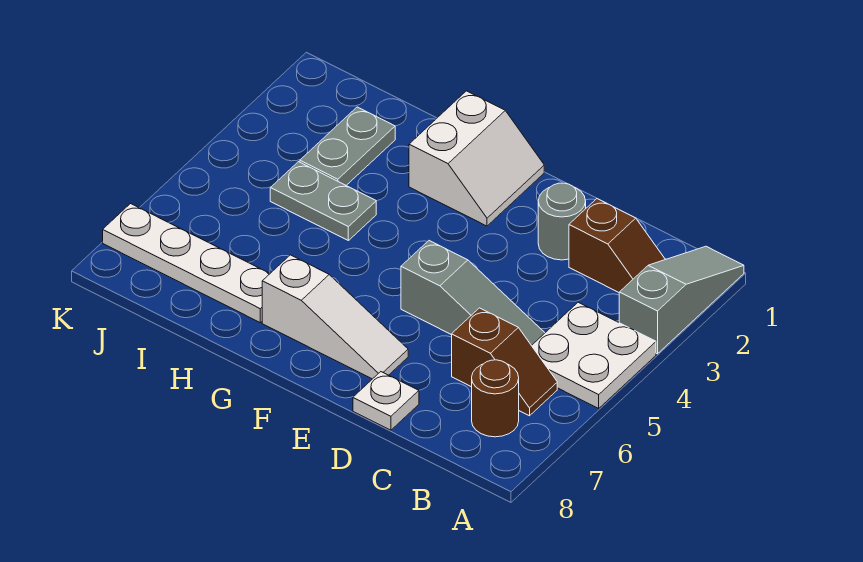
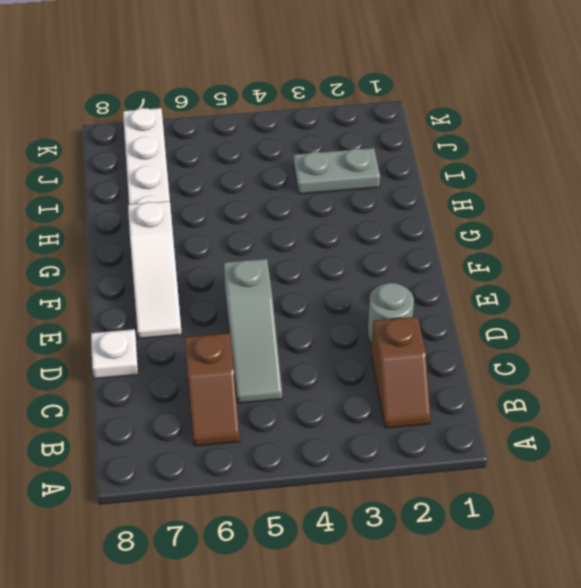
none -> grey slope A1:A3 level 1 top 3
none -> white plate A4:B5 level 1
none -> brown round brick B7 level 1

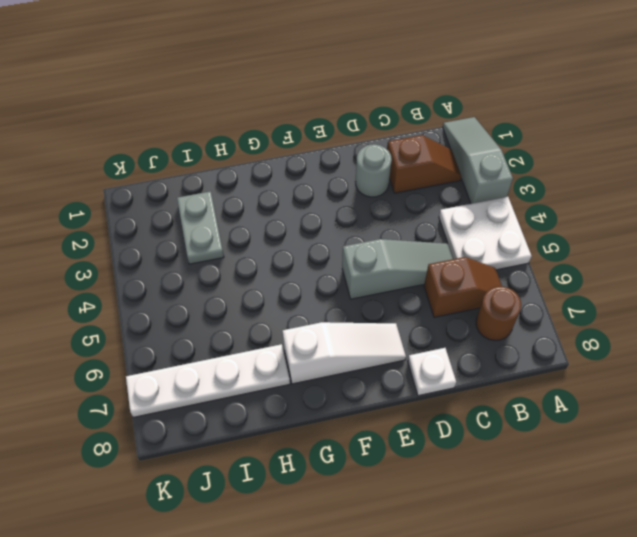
none -> white slope F1:G2 level 1 top G
none -> grey plate H4:I4 level 1

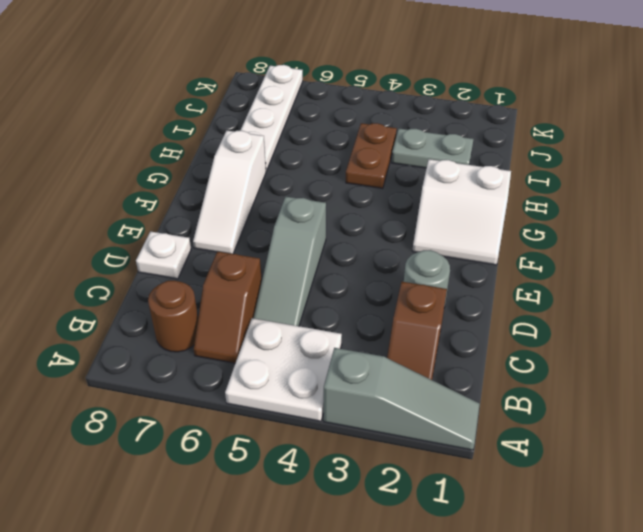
brown plate H4:I4 level 1 -> grey plate H4:I4 level 1

